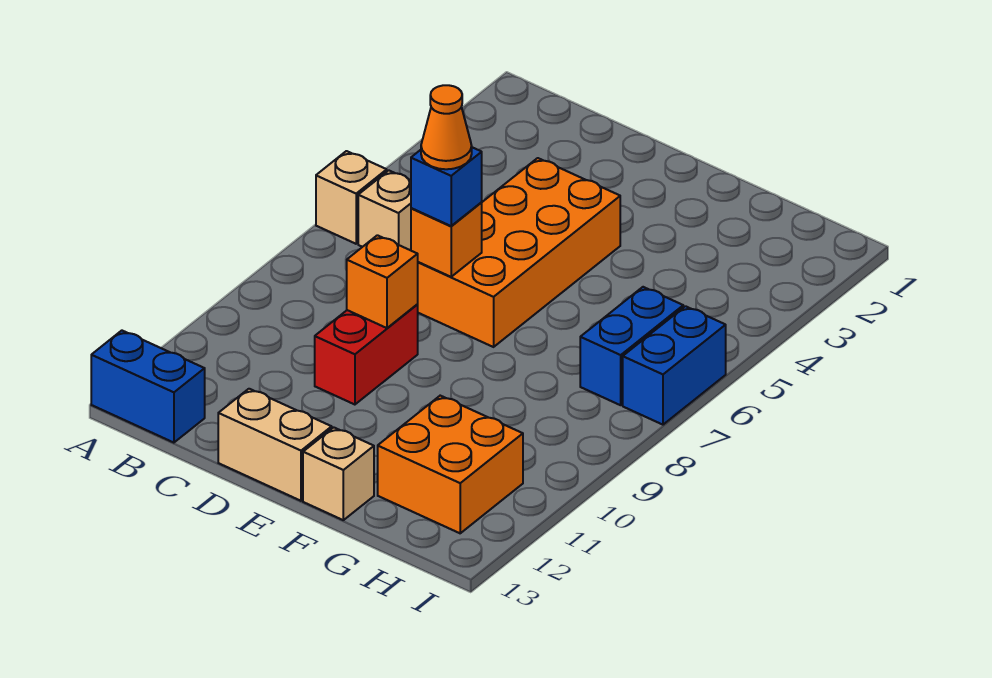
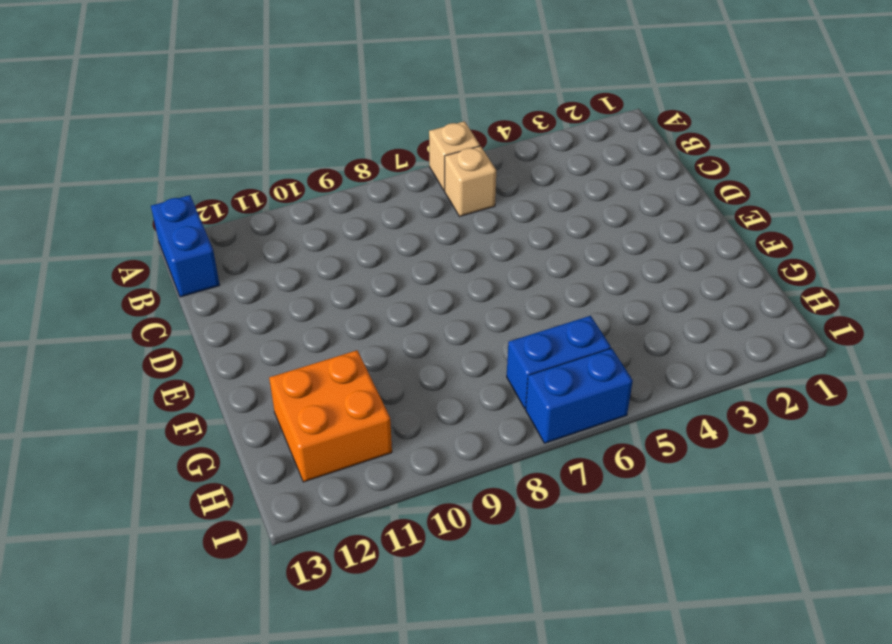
none -> orange brick D4:E7 level 1
none -> red brick D9:D10 level 1
none -> tan brick D13:E13 level 1

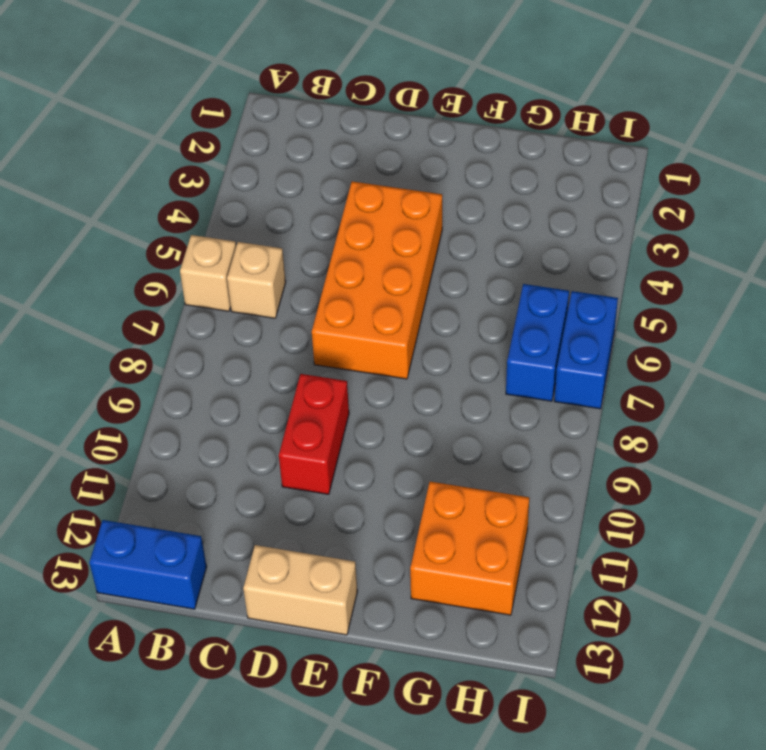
none -> tan brick F13 level 1
none -> orange brick D7 level 2
none -> orange brick D9 level 2

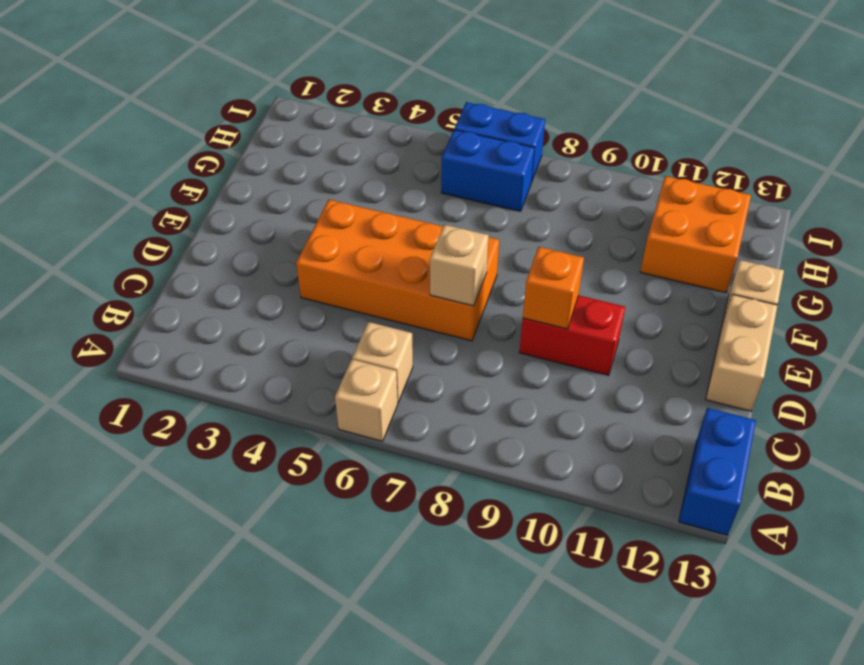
tan brick D7 level 2 -> orange brick D7 level 2
none -> blue brick D7 level 3
none -> orange cone D7 level 4

